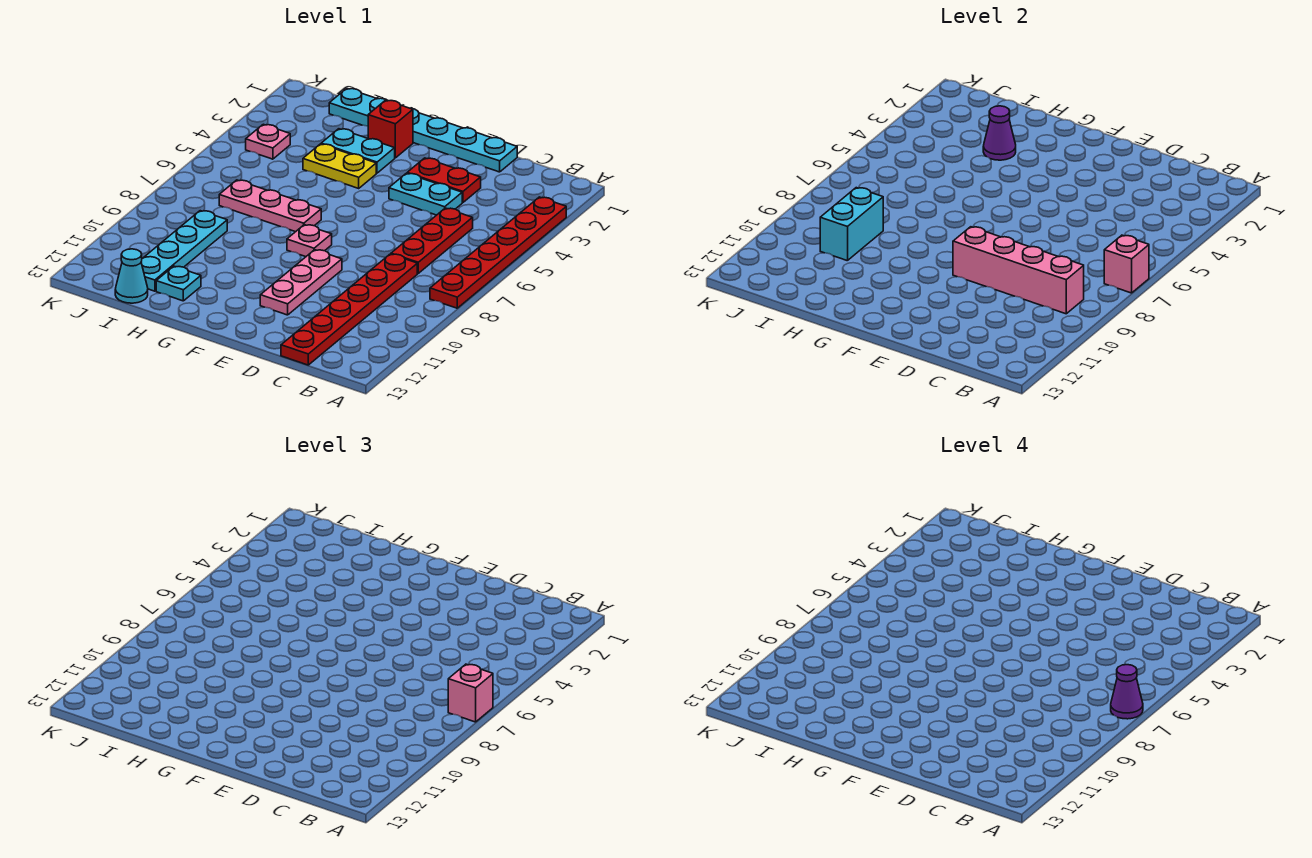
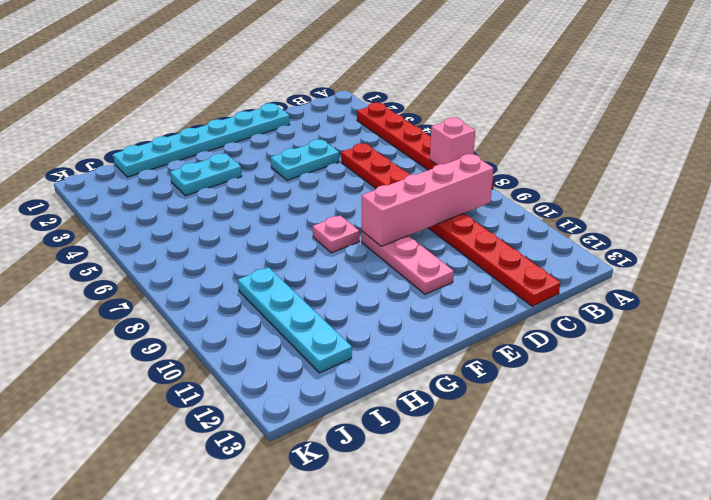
none -> red plate D3:E3 level 1
none -> red brick G2 level 1
none -> yellow plate G4:H4 level 1

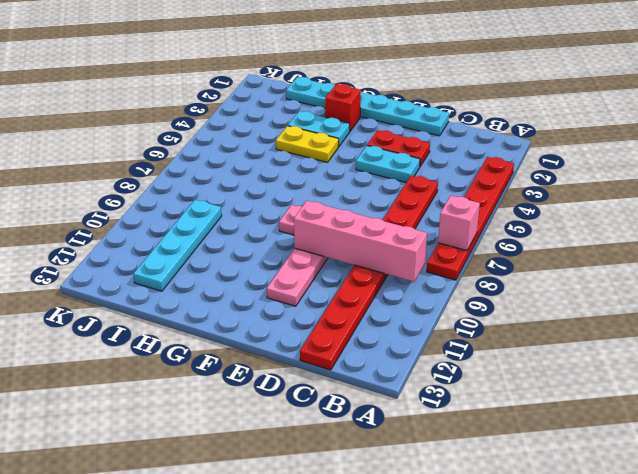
none -> pink plate G7:I7 level 1
none -> cyan plate H12 level 1
none -> cyan cone I13 level 1

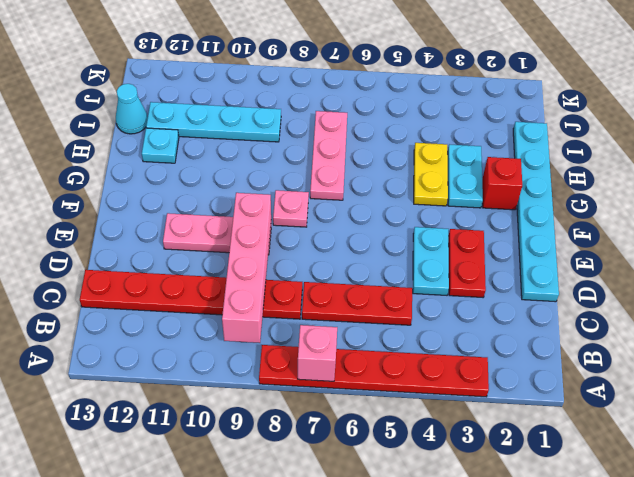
none -> pink plate J4 level 1
none -> purple cone H3 level 2
none -> cyan brick I9:I10 level 2

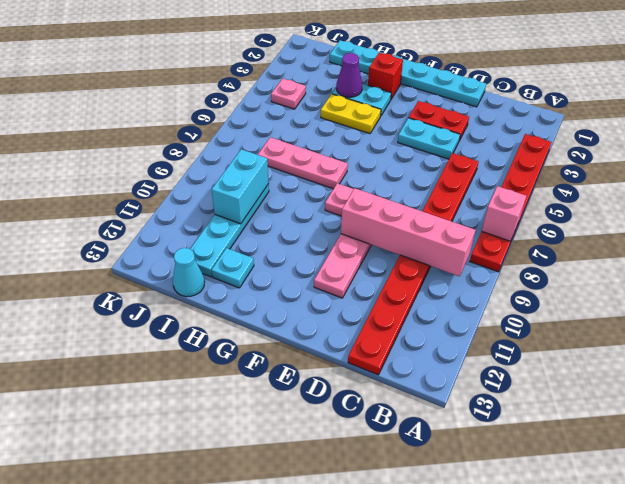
none -> pink brick A7 level 3
none -> purple cone A7 level 4

